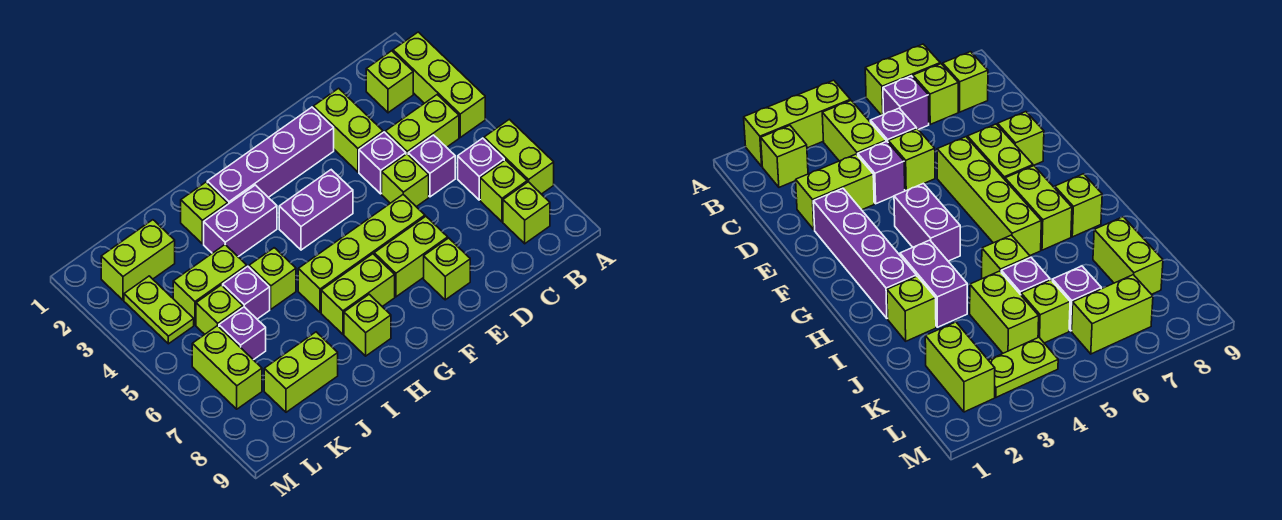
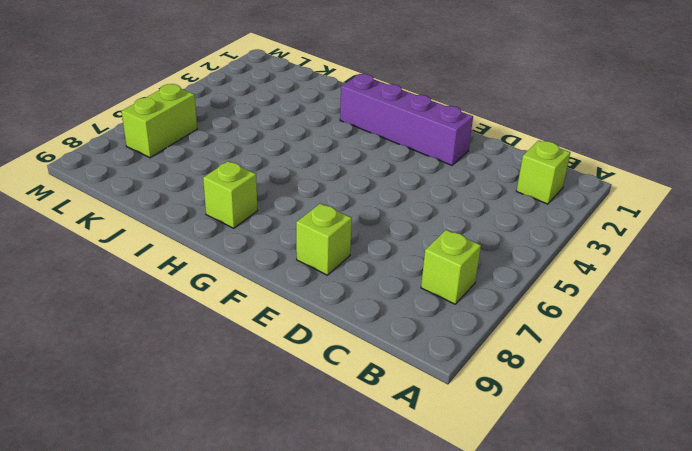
none -> lime brick A2:A4 level 1
none -> lime brick A6:A7 level 1
none -> lime brick B4:C4 level 1

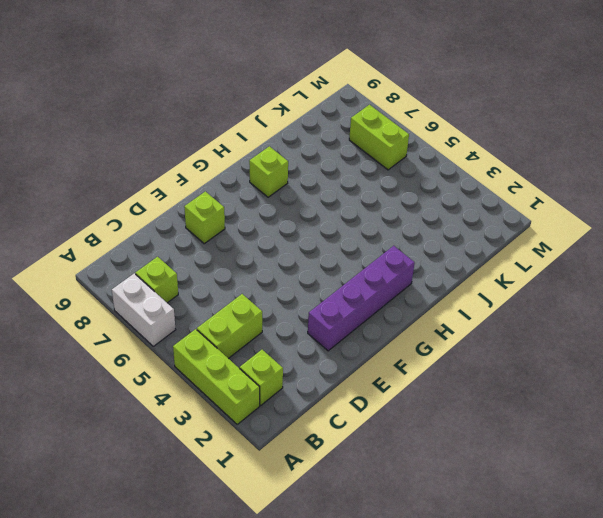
white brick A6:A7 level 1 -> lime brick A6:A7 level 1
none -> purple brick B6 level 1
none -> lime brick B8 level 1
none -> purple brick C5 level 1

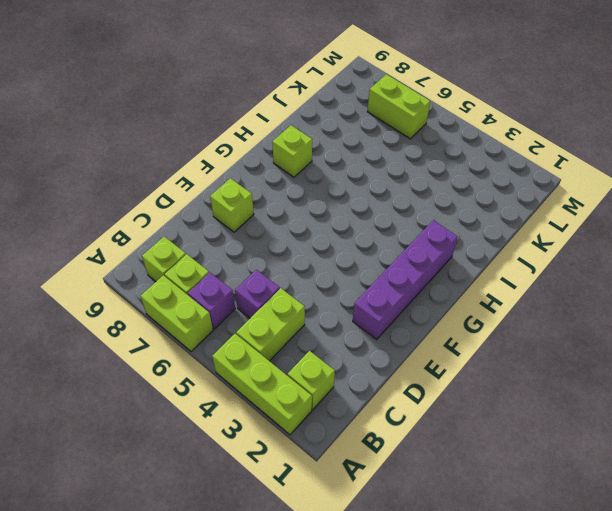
none -> lime brick D2:D3 level 1
none -> purple brick D4 level 1
none -> lime brick D5 level 1

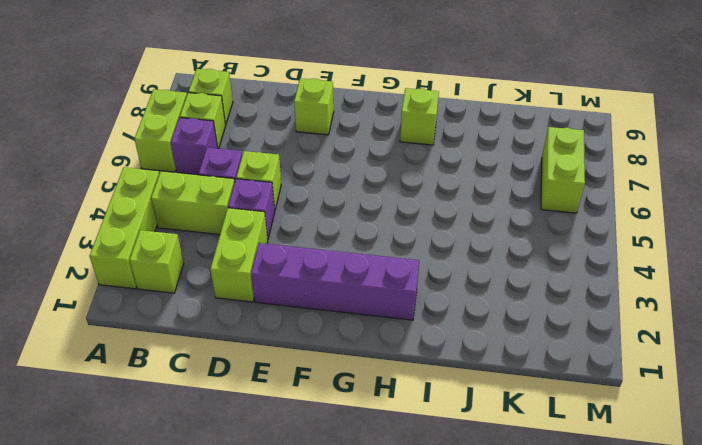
none -> lime brick E6:H6 level 1
none -> lime brick E7:F7 level 1
none -> purple brick F4:G4 level 1

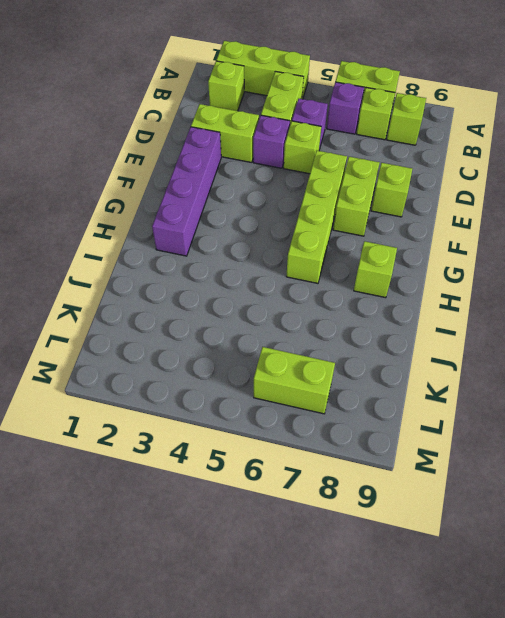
none -> purple brick F4:G4 level 1
none -> lime brick G7:H7 level 1
none -> purple brick H3:I3 level 1

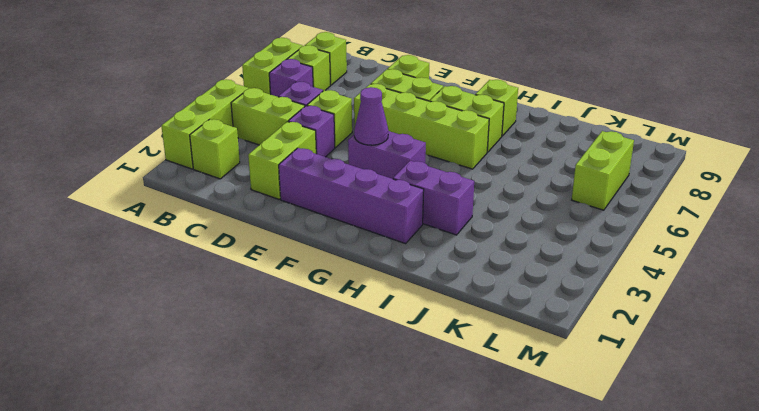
purple cone F4 level 2 -> none
none -> lime brick I2 level 1
none -> lime brick I5 level 1
none -> lime brick J4:K4 level 1

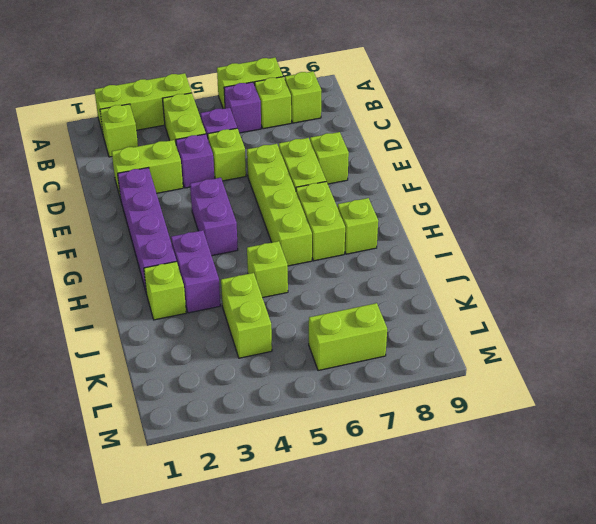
none -> purple brick J5 level 1
none -> lime brick J8:K8 level 1
none -> lime brick K2:L2 level 1

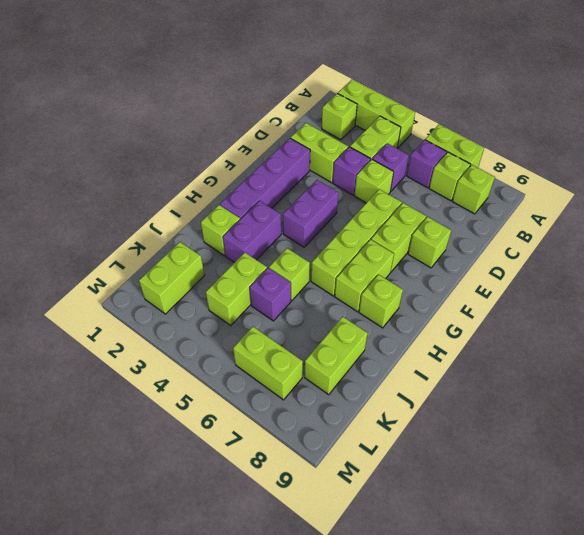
none -> lime brick K5 level 1
none -> purple brick K6 level 1
none -> lime plate L3:L4 level 1

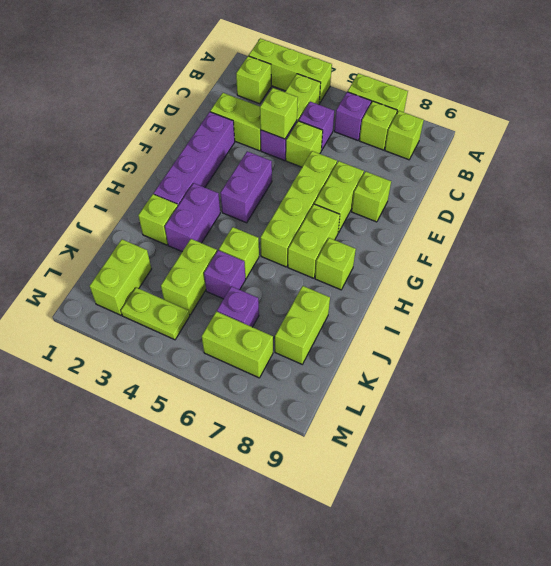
lime brick D4 level 2 -> lime brick K5 level 1

